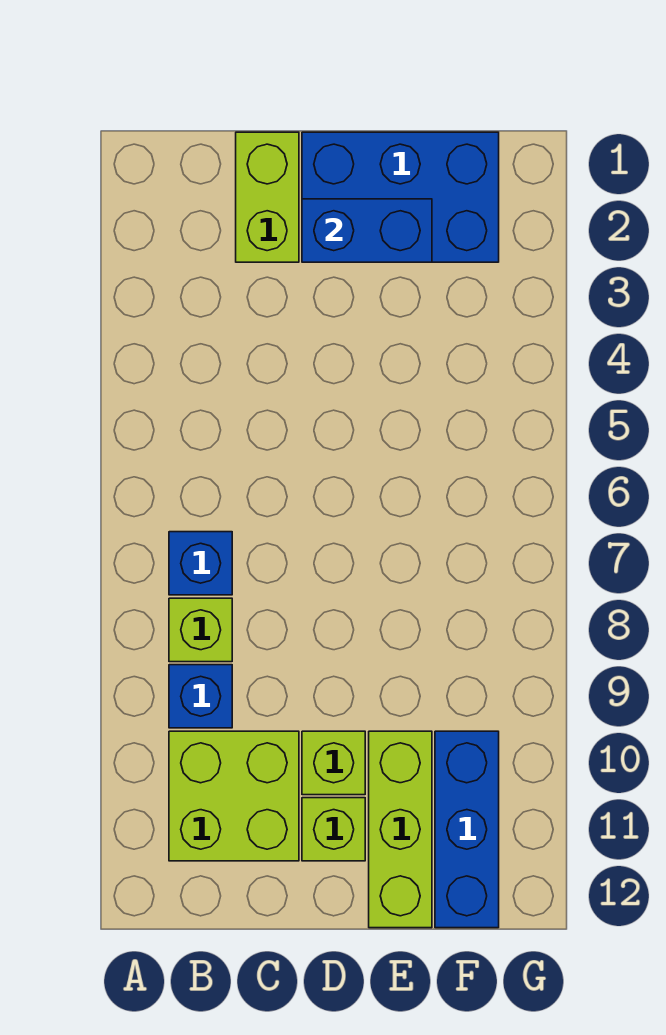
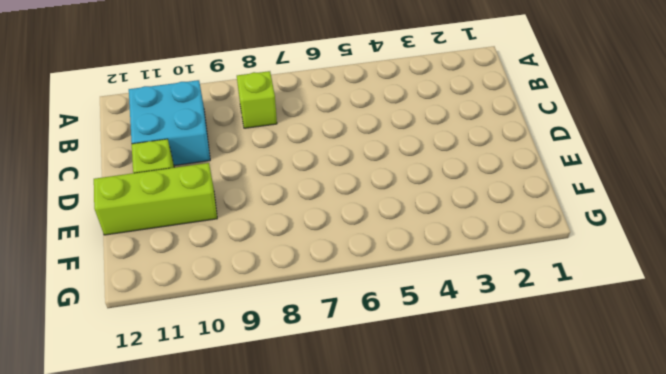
cyan brick B10:C11 level 1 -> lime brick B10:C11 level 1
none -> blue brick B7 level 1
none -> blue brick B9 level 1

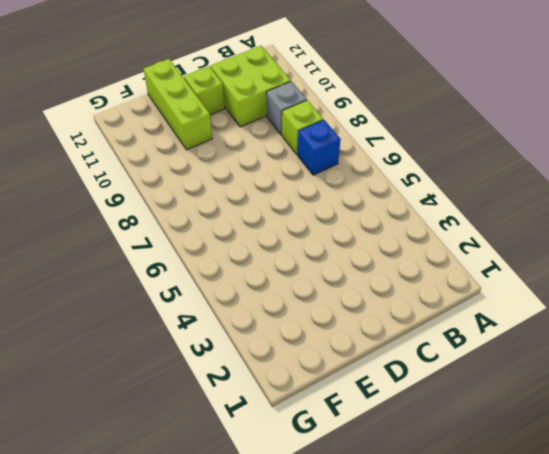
grey brick B9 level 1 -> blue brick B9 level 1
none -> lime brick C1:C2 level 1
none -> blue brick D1:F2 level 1

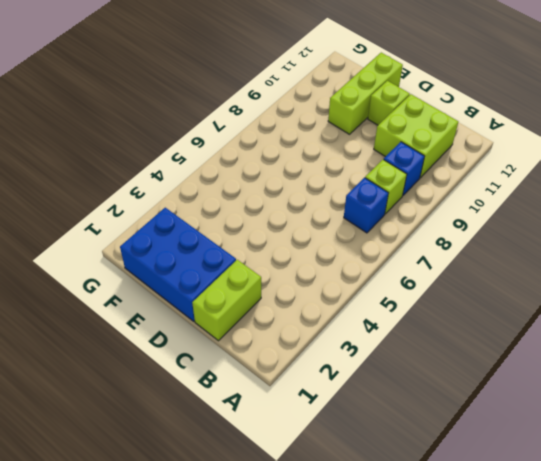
none -> lime brick D10 level 1
none -> blue brick F10:F12 level 1

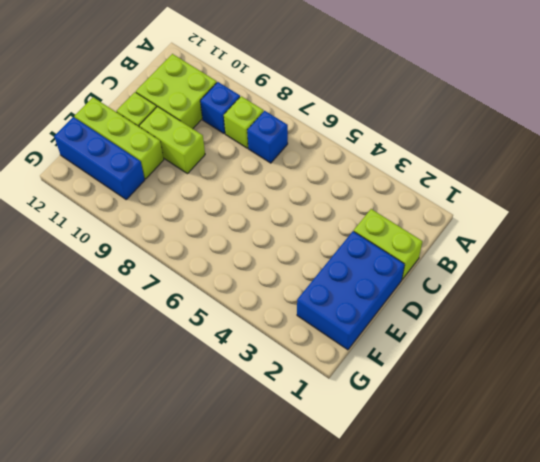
lime brick D9:D10 level 1 -> lime brick D10 level 1
none -> blue brick D2:E2 level 2

